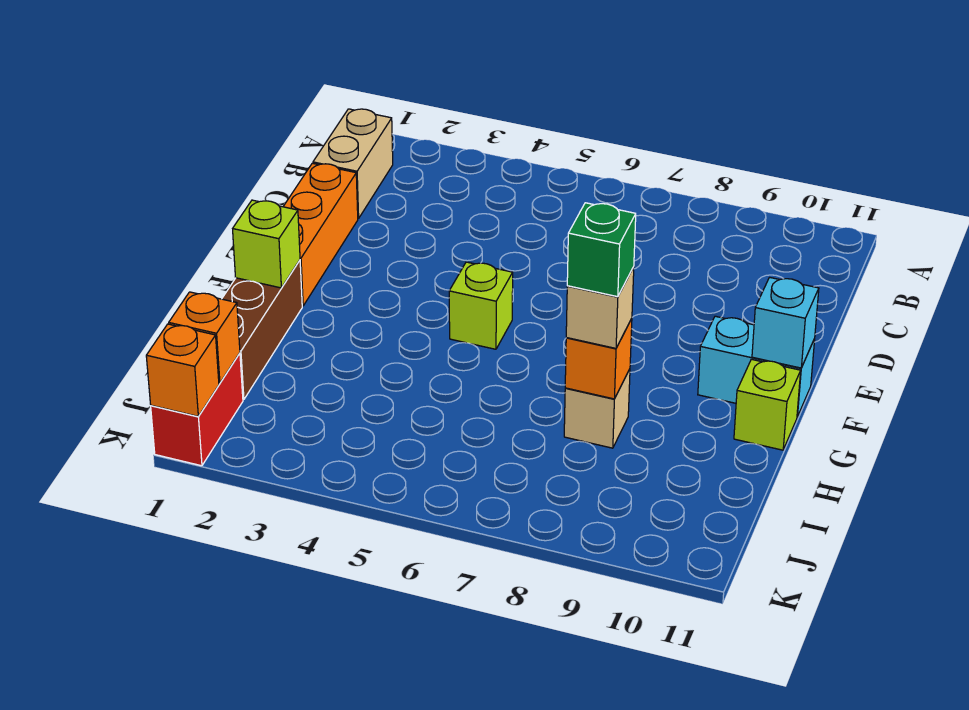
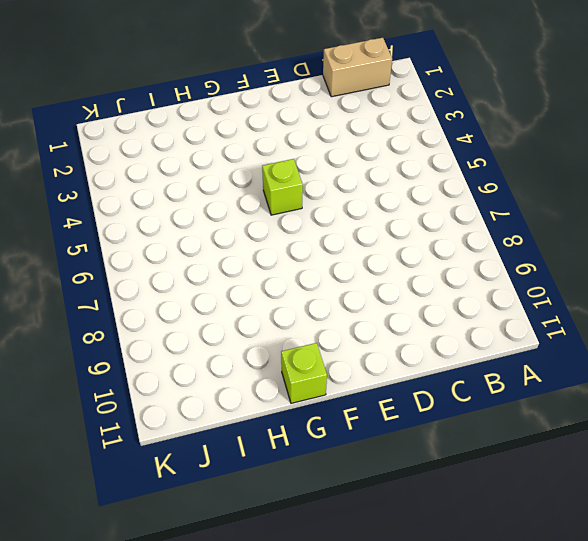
none -> orange brick D1:F1 level 1
none -> cyan brick F10:F11 level 1
none -> brown brick G1:I1 level 1

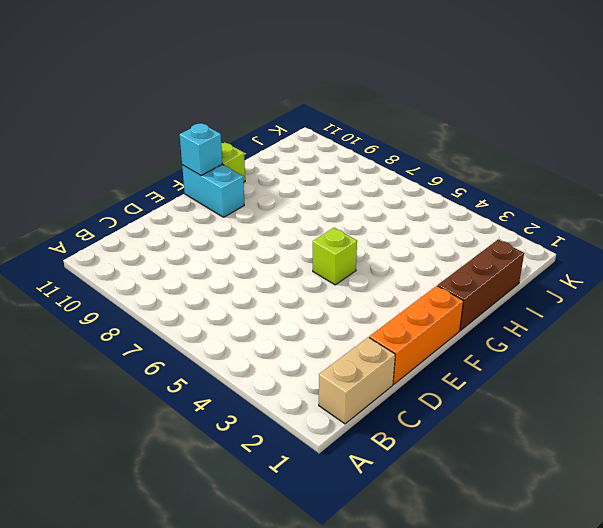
none -> tan brick H8 level 1
none -> red brick J1:K1 level 1
none -> lime brick G1 level 2

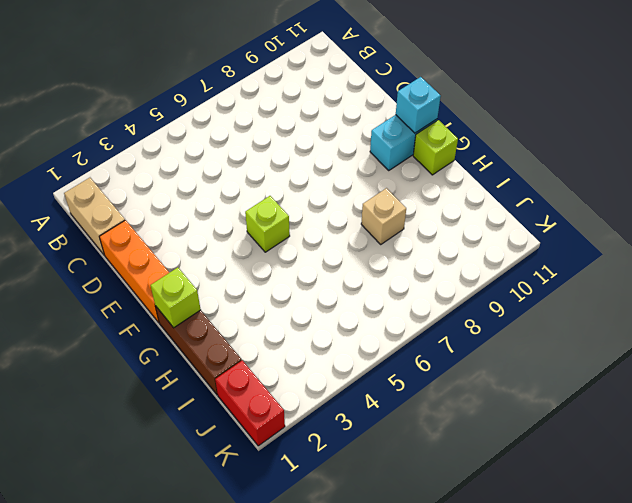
none -> orange brick H8 level 2
none -> orange brick J1 level 2
none -> orange brick K1 level 2

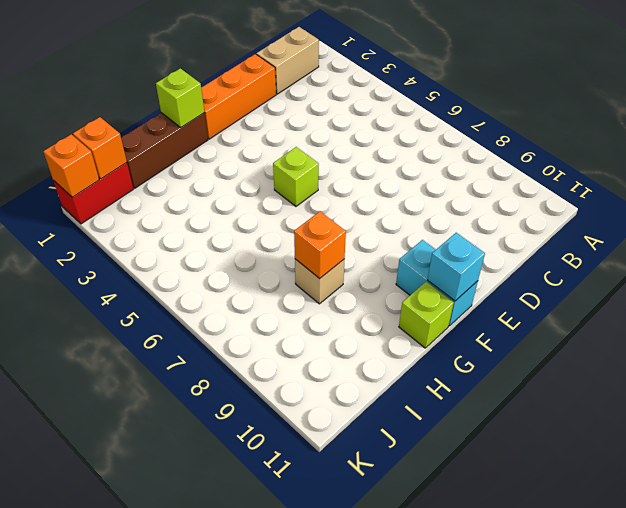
none -> tan brick H8 level 3
none -> green brick H8 level 4

